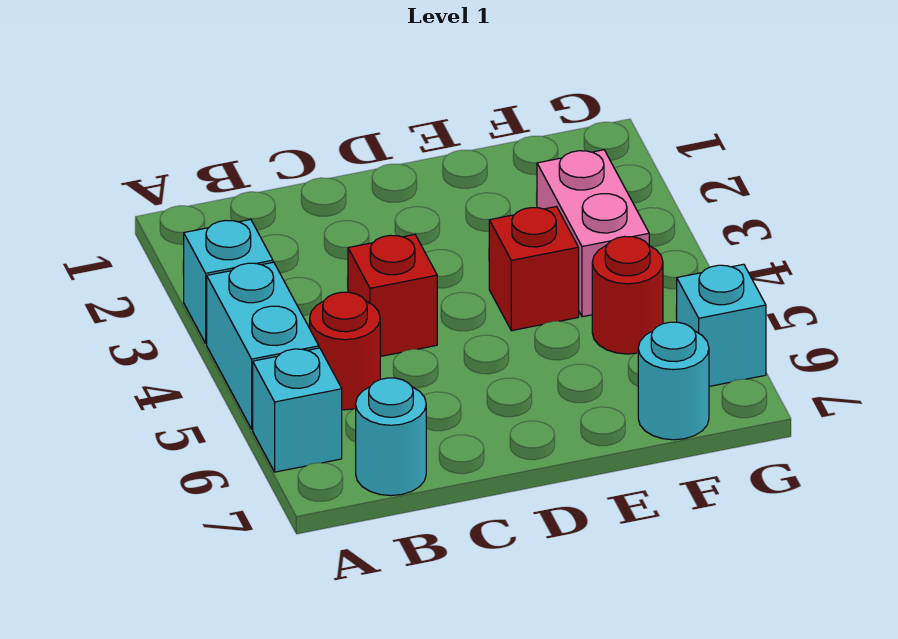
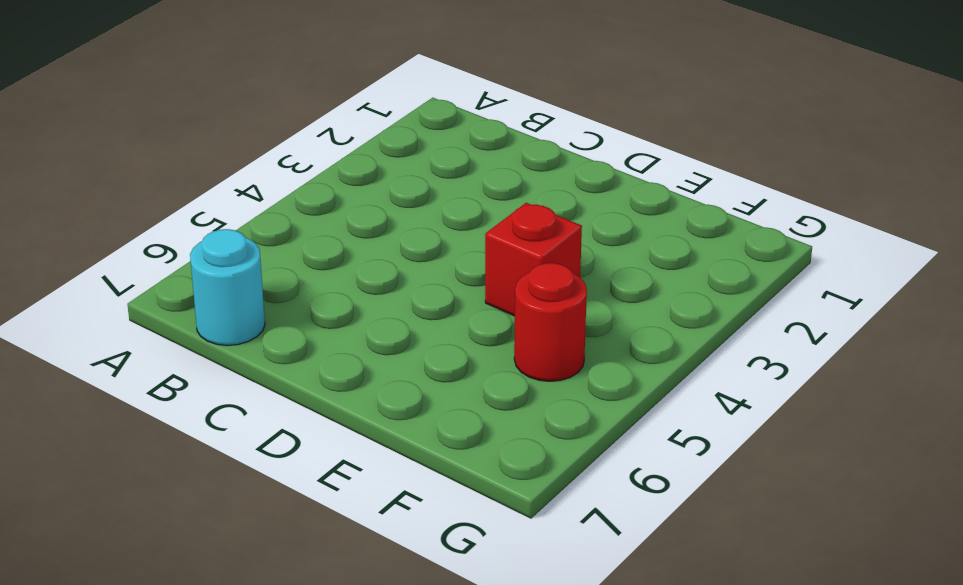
none -> cyan brick A3 level 1
none -> cyan brick A4:A5 level 1

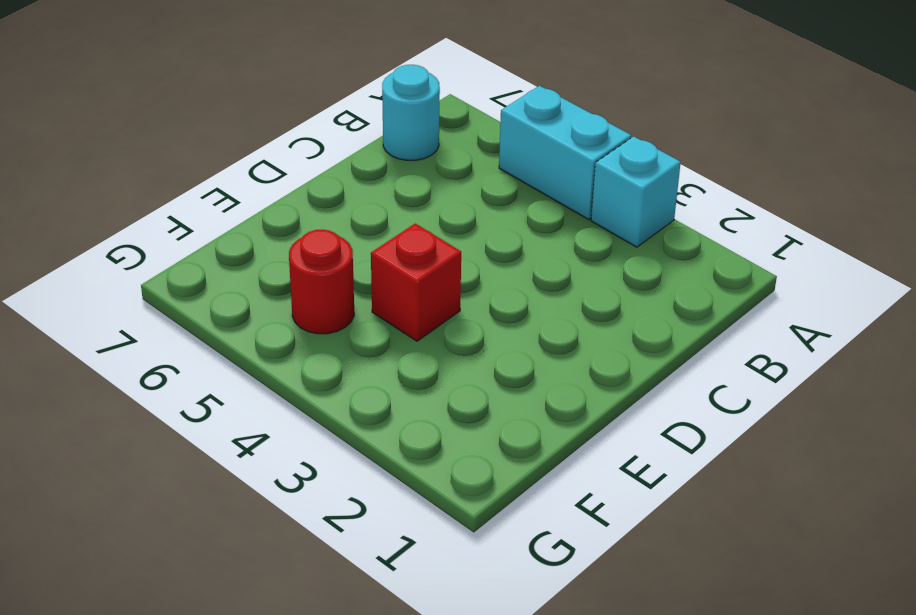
none -> cyan brick A6 level 1
none -> red round brick B5 level 1

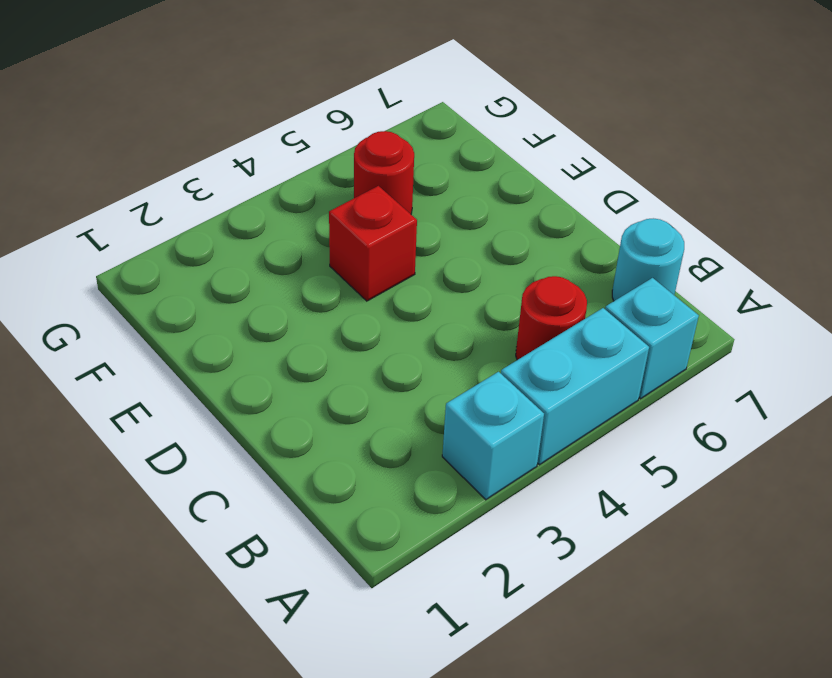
none -> red brick C4 level 1
none -> pink brick F3:F4 level 1

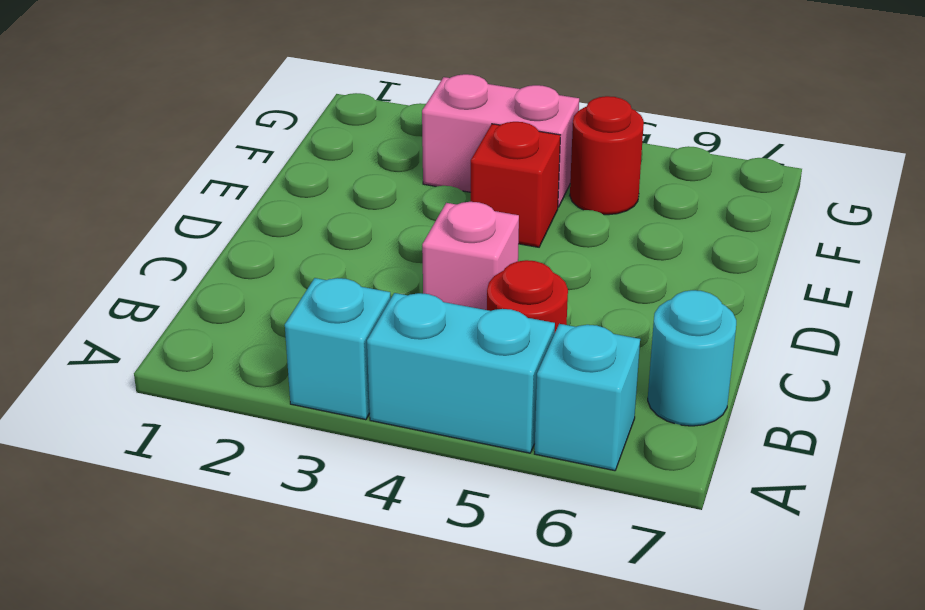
pink brick C4 level 1 -> red brick C4 level 1
none -> cyan round brick F7 level 1
none -> cyan brick G6 level 1

